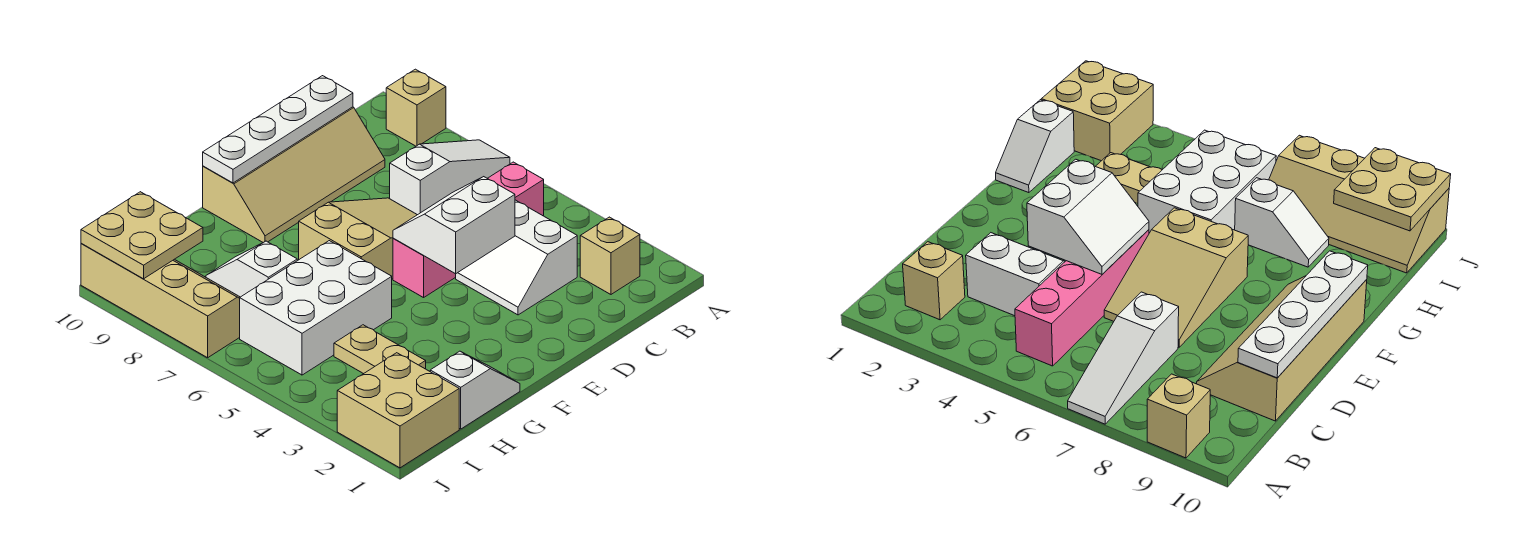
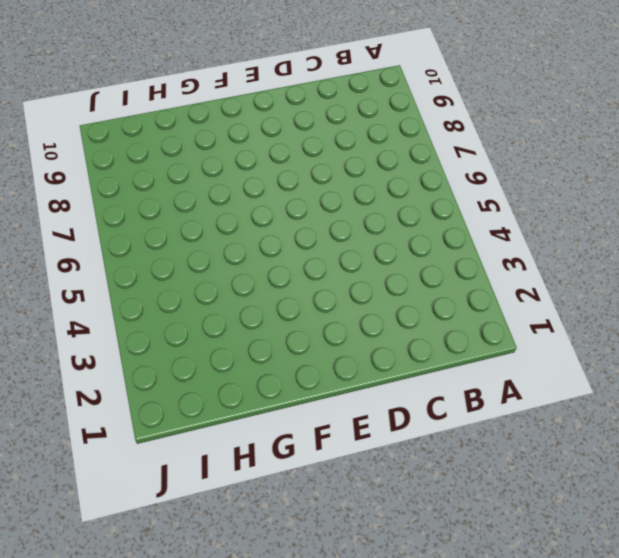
none -> white slope A7:C7 level 1 top C
none -> tan brick A9 level 1
none -> tan brick B2 level 1

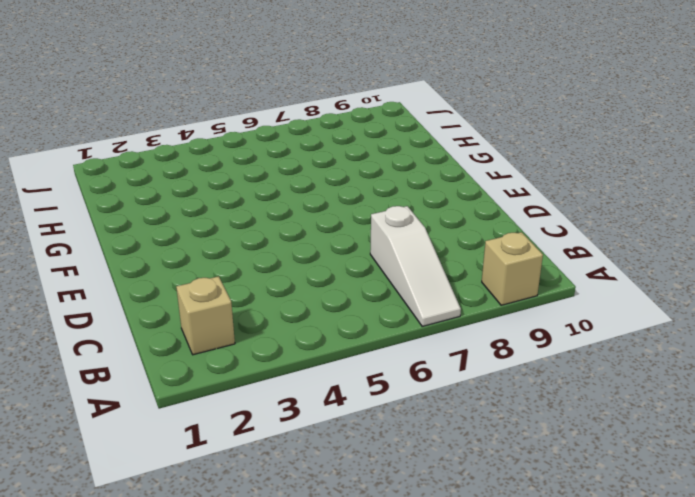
none -> pink brick B5:E5 level 1
none -> white slope C3:D4 level 1 top C
none -> tan slope C9:F10 level 1 top 10

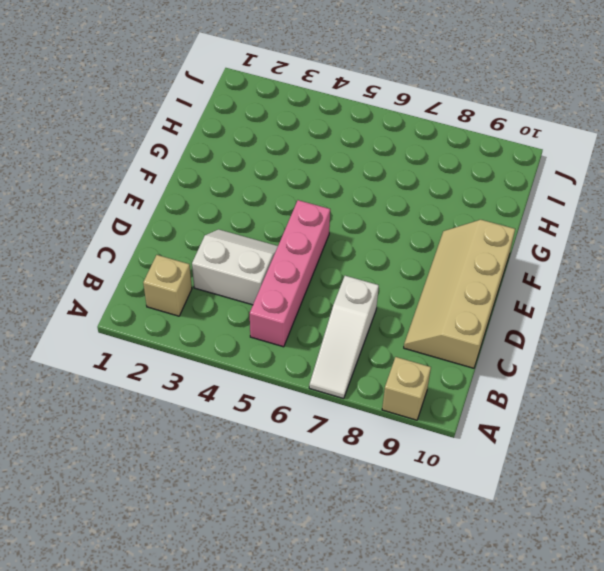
none -> tan slope D6:F7 level 1 top F
none -> white slope G1:H1 level 1 top H
none -> white brick G5:I6 level 1

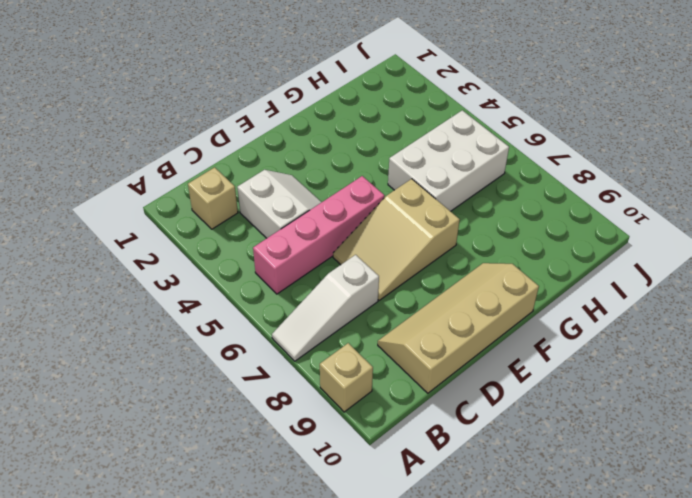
none -> white slope G1:H1 level 1 top H
none -> tan plate H3:H4 level 1
none -> white slope H7:H8 level 1 top 7

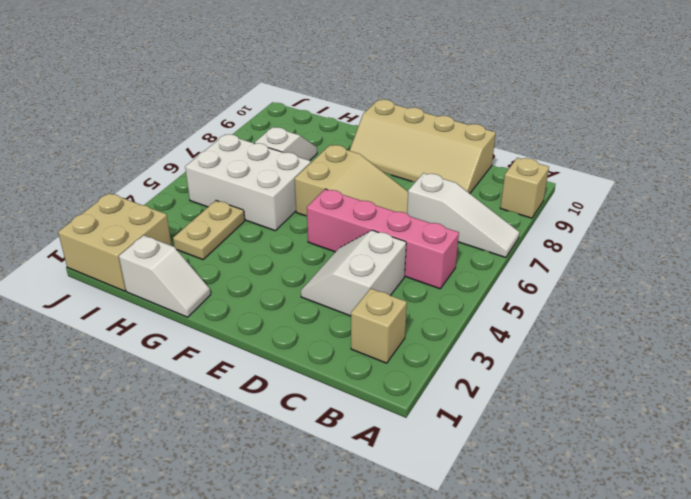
none -> tan slope I7:J10 level 1 top J
none -> white plate C10:F10 level 2
none -> white slope D4:E5 level 2 top 4

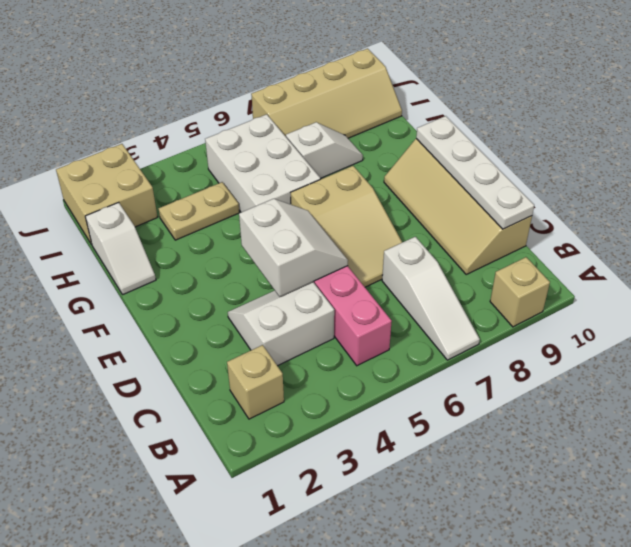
none -> tan plate I9:J10 level 2

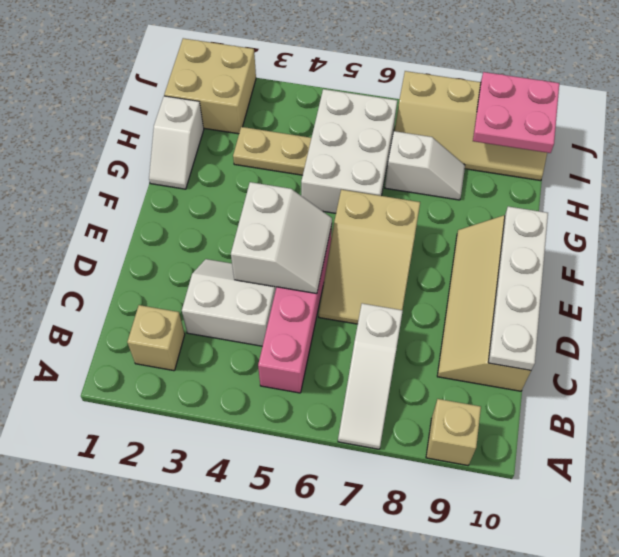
pink plate I9:J10 level 2 -> tan plate I9:J10 level 2

